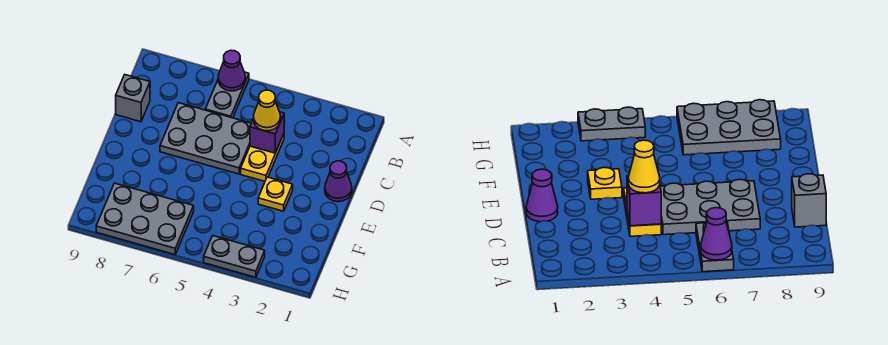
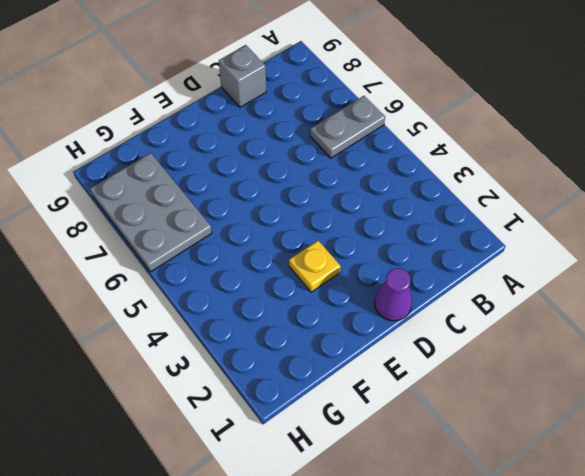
none -> yellow plate C4:D4 level 1
none -> grey plate C5:D7 level 1

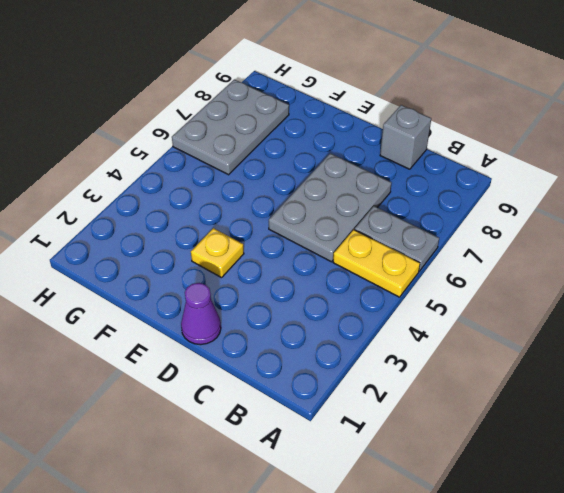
yellow plate A5:B5 level 1 -> yellow plate C4:D4 level 1
none -> grey plate H3:H4 level 1
none -> purple cone A6 level 2

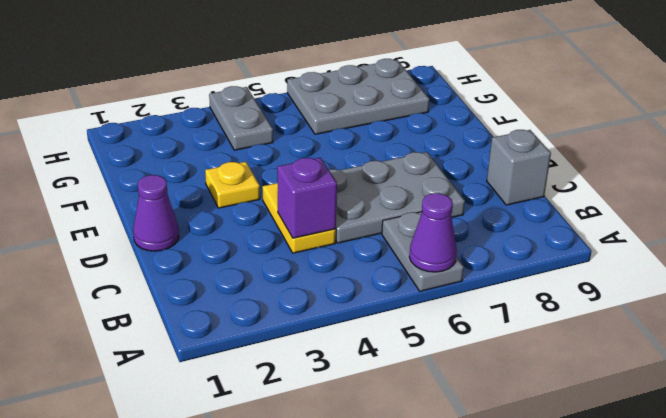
grey plate G4:H4 level 1 -> grey plate H3:H4 level 1
none -> yellow cone C4 level 3

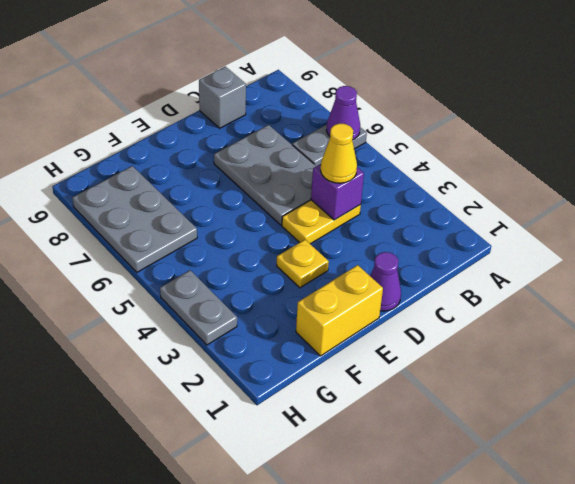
yellow brick E1:F1 level 1 -> none

